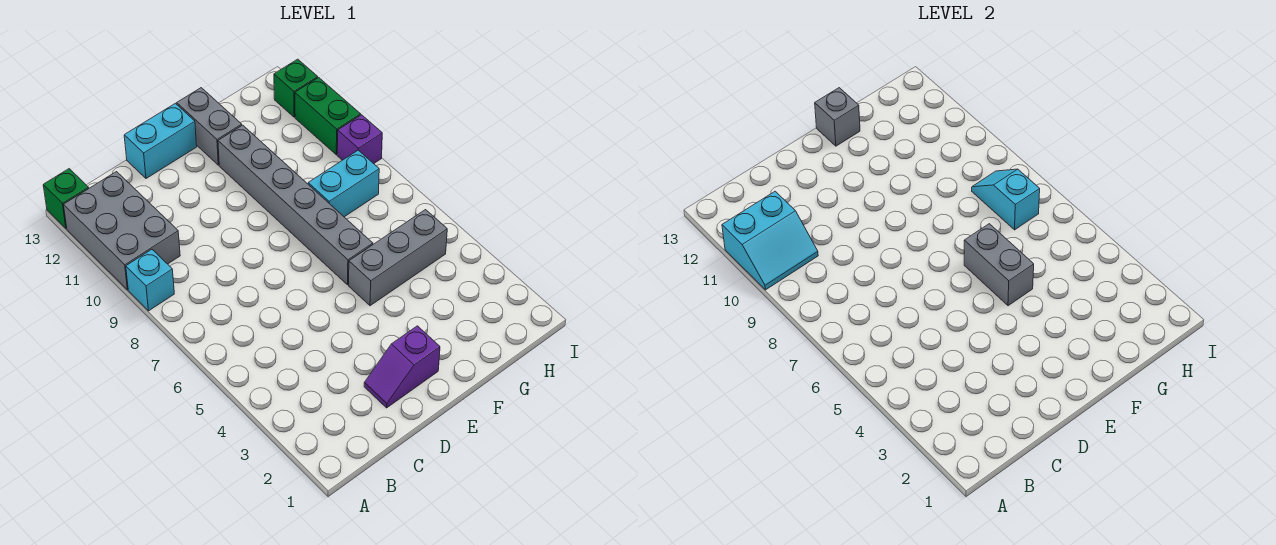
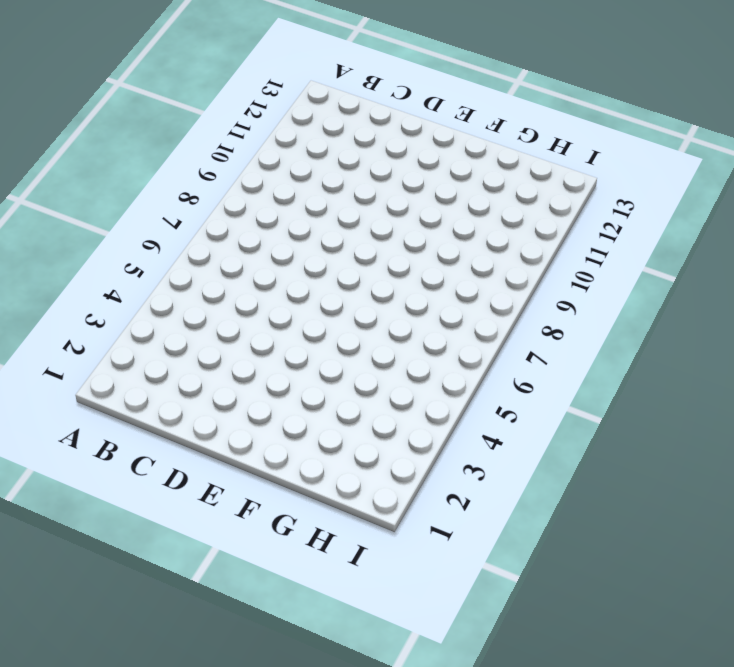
none -> cyan brick A9 level 1
none -> grey brick A10:B12 level 1
none -> green brick A13 level 1

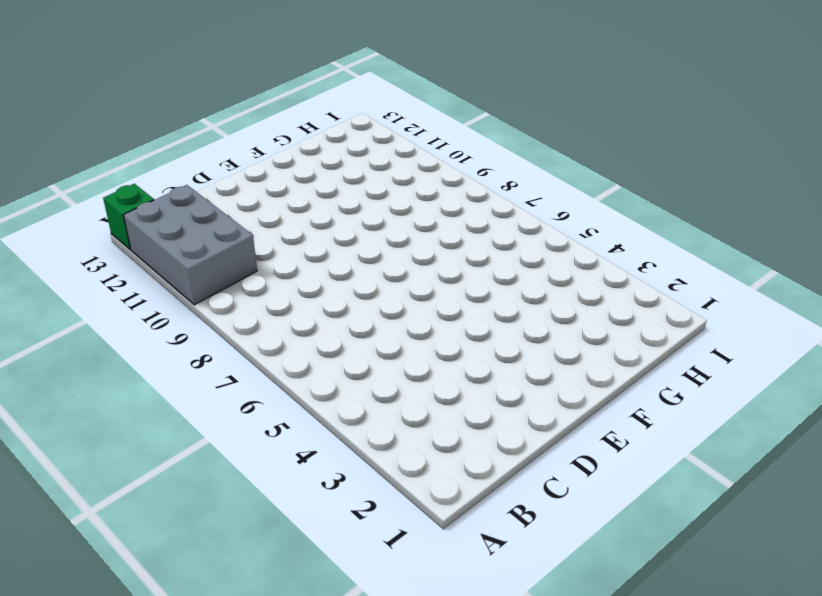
none -> cyan brick A9 level 1
none -> purple slope D2:E2 level 1 top E
none -> cyan brick D13:E13 level 1

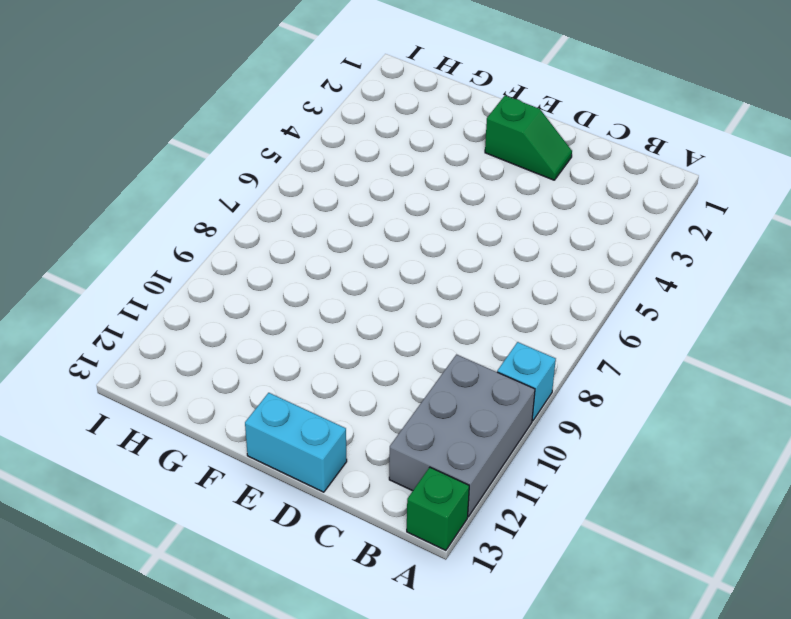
green slope D2:E2 level 1 top E -> purple slope D2:E2 level 1 top E
none -> grey brick F5:H5 level 1
none -> grey brick F6:F11 level 1
none -> grey brick F12:F13 level 1

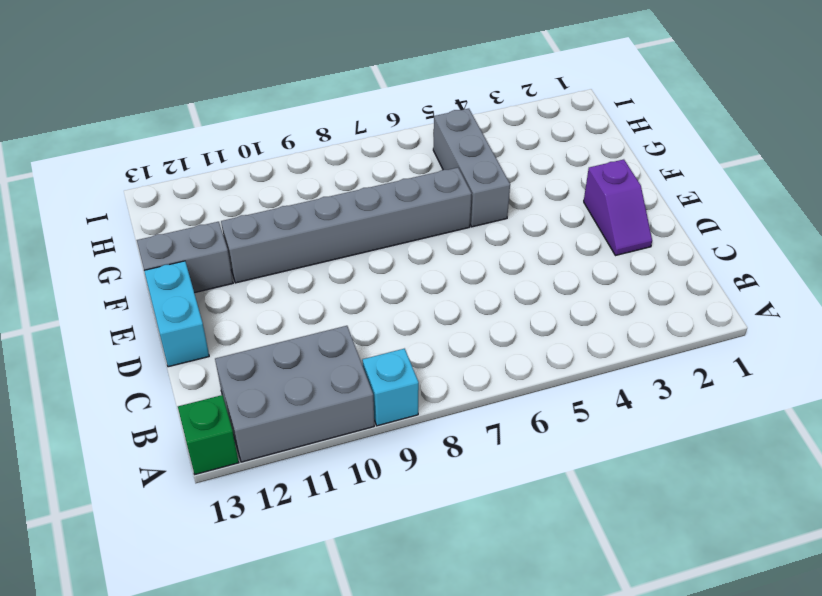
none -> cyan brick G8:H8 level 1
none -> purple brick I9 level 1
none -> green brick I10:I11 level 1

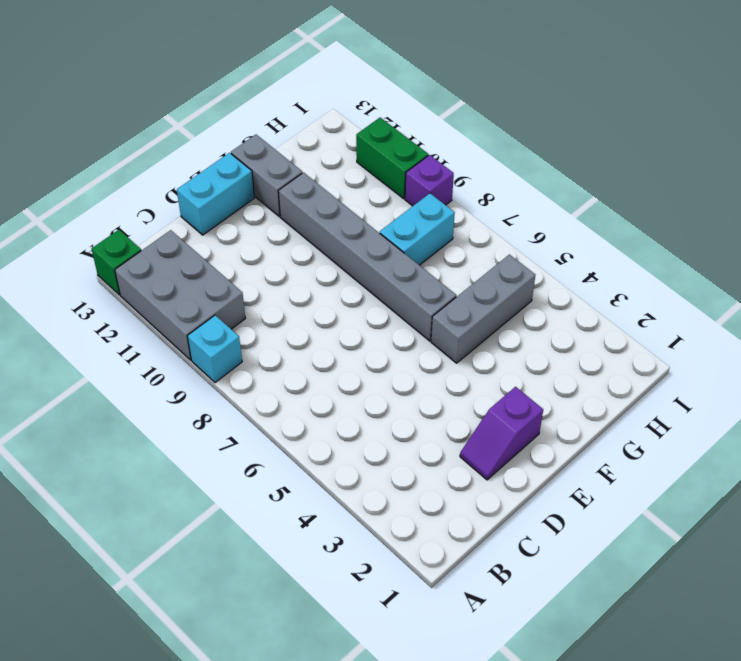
none -> green brick I12 level 1
none -> cyan slope A10:B11 level 2 top 11
none -> grey brick F5:F6 level 2

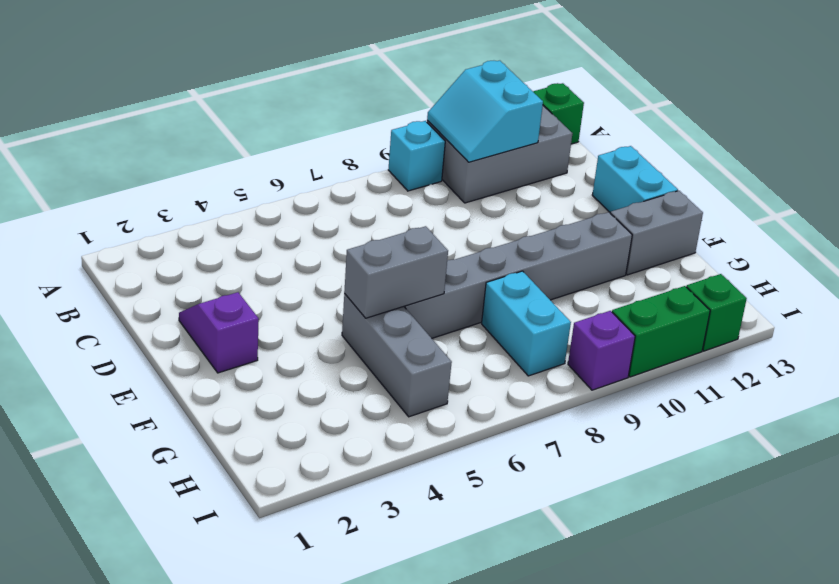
none -> grey brick F13 level 2
none -> cyan slope H7:H8 level 2 top 7

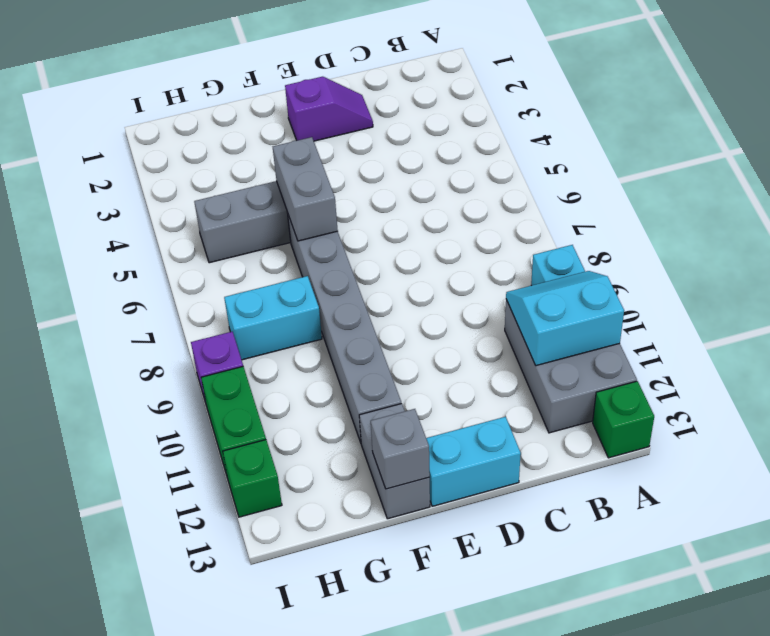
none -> cyan slope H7:H8 level 2 top 7

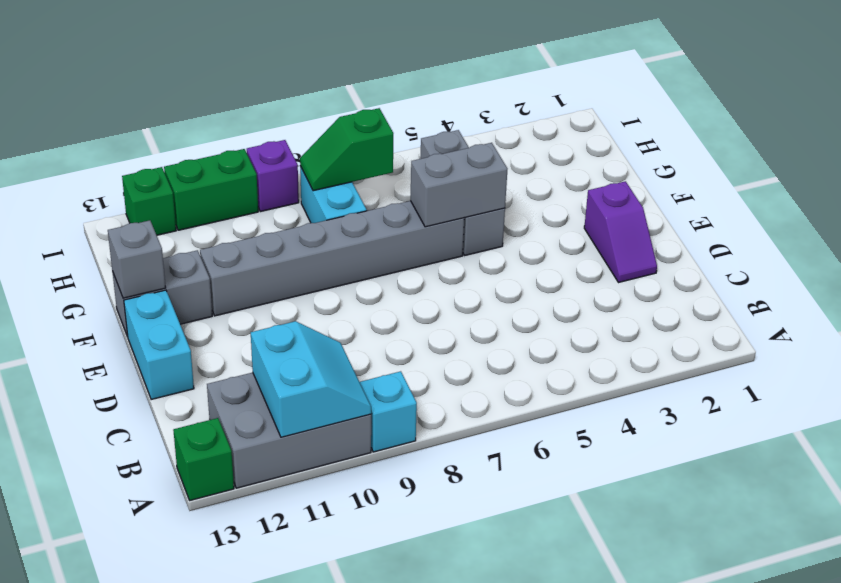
green slope H7:H8 level 2 top 7 -> cyan slope H7:H8 level 2 top 7

